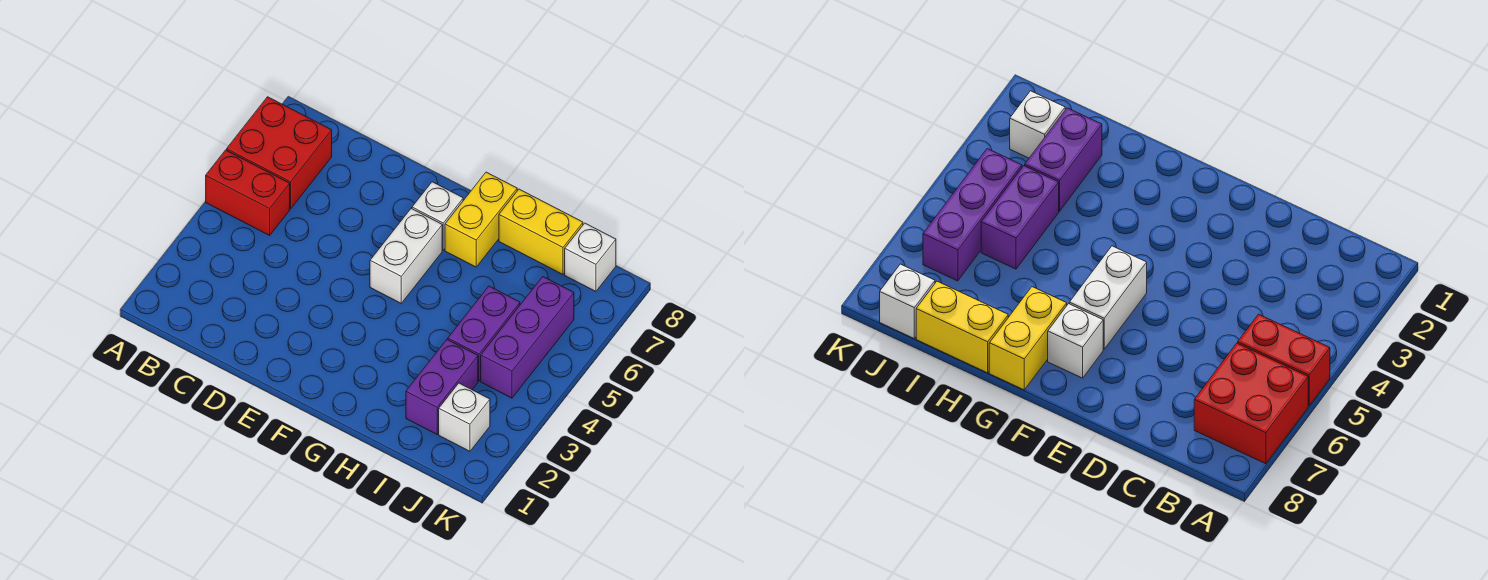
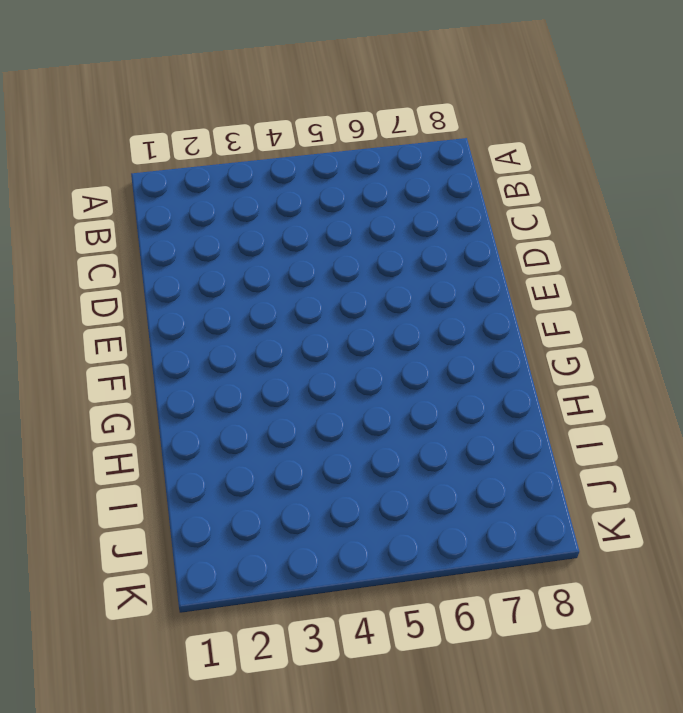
none -> red brick A5:B5 level 1
none -> red brick A6:B7 level 1

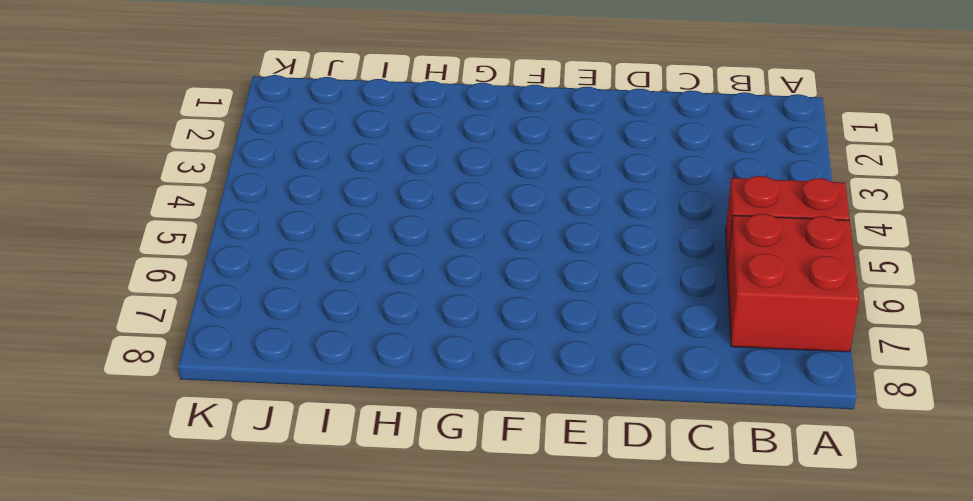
none -> white brick F5:F6 level 1
none -> white brick F7 level 1

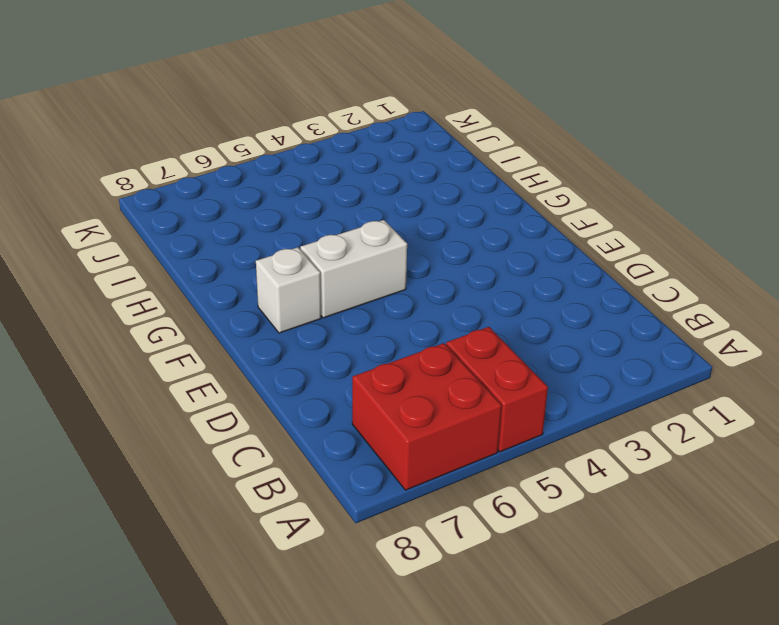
none -> yellow brick G7:G8 level 1
none -> yellow brick H8:I8 level 1

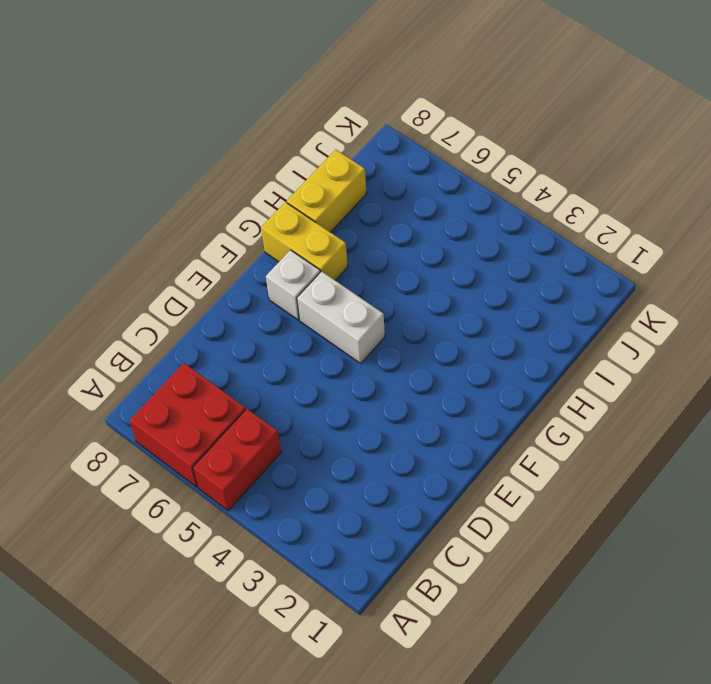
none -> purple brick I2:I3 level 1
none -> purple brick I4:I5 level 1

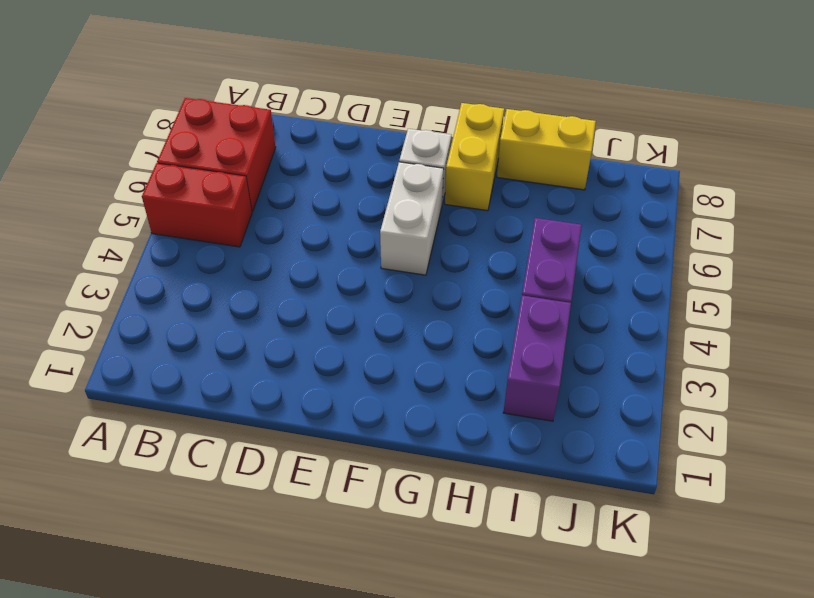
none -> white brick J2 level 1
none -> purple brick J4:J6 level 1

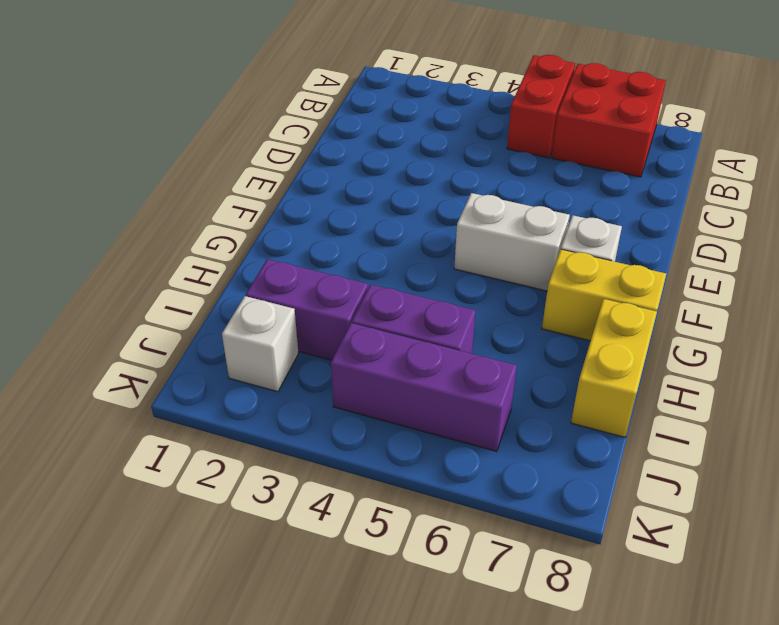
none -> white brick J8 level 1

